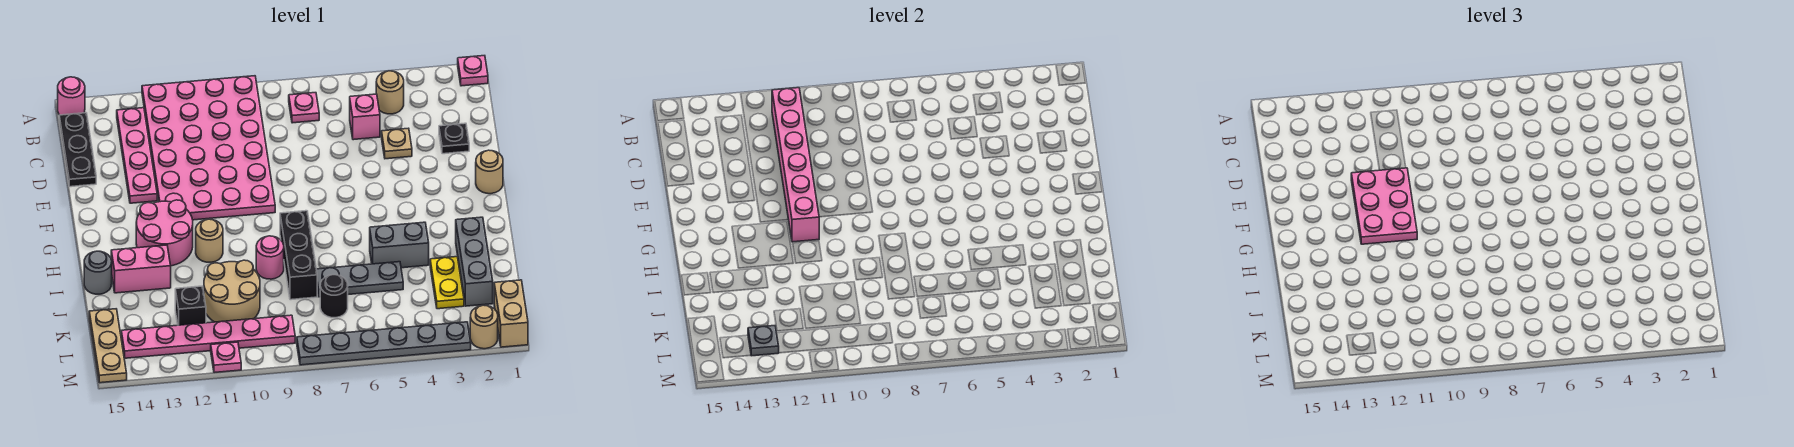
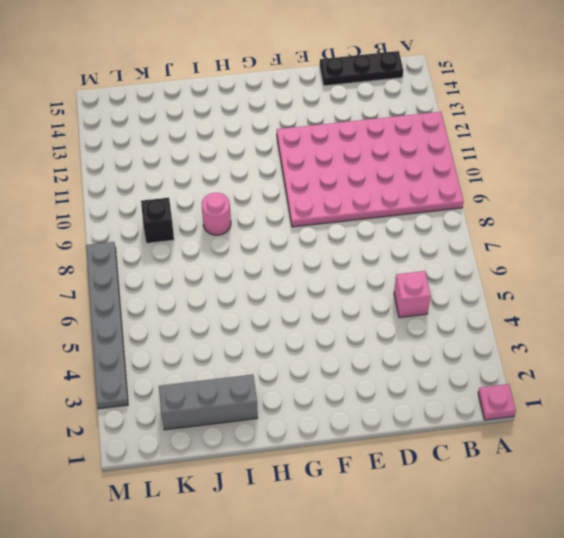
black brick K9 level 1 -> black brick K12 level 1
none -> pink round brick A15 level 1
none -> tan round brick B4 level 1
none -> pink plate B7 level 1
none -> pink plate B13:E13 level 1

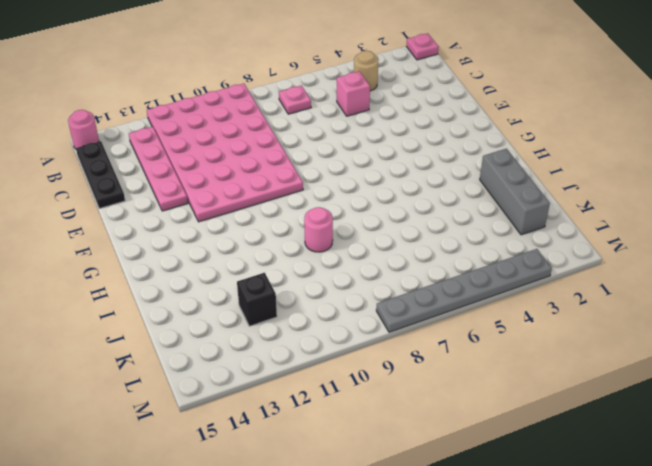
none -> black plate D2 level 1
none -> tan plate D4 level 1
none -> tan round brick F1 level 1
none -> pink round brick G12:H13 level 1

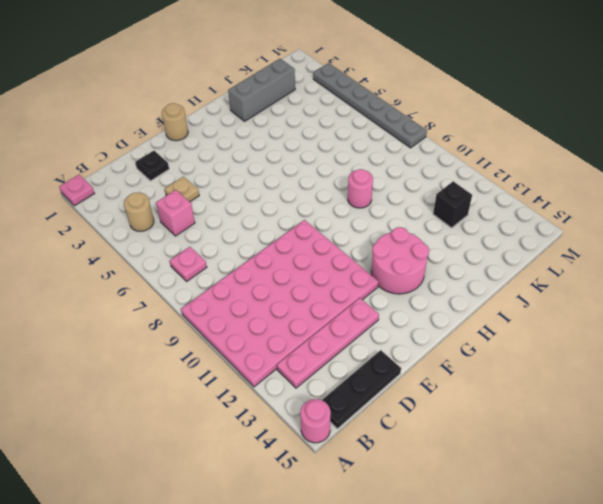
none -> black brick H8:J8 level 1
none -> tan round brick H11 level 1
none -> grey brick I4:I5 level 1
none -> pink brick I13:I14 level 1

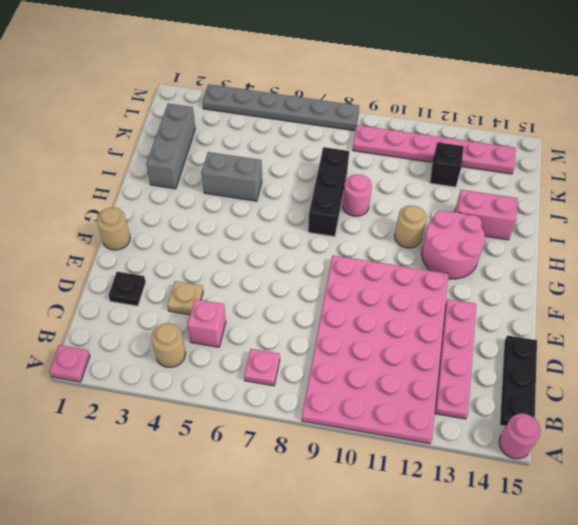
none -> grey round brick I15 level 1
none -> yellow plate J3:K3 level 1
none -> grey plate J5:J7 level 1
none -> tan round brick J10:K11 level 1

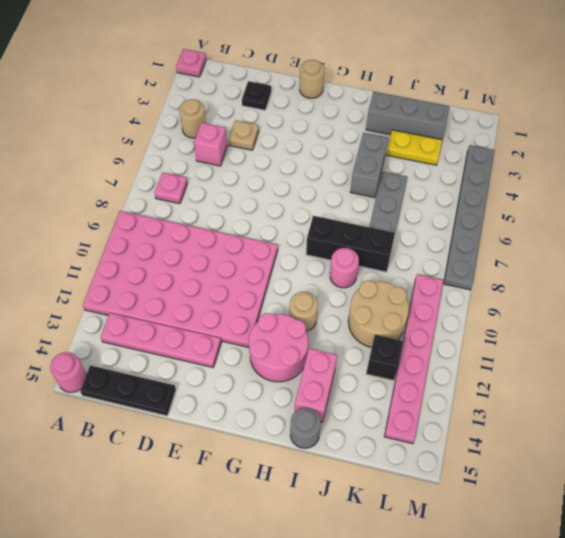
none -> black round brick K7 level 1
none -> tan plate K15:M15 level 1
none -> tan brick L1:M1 level 1
none -> tan round brick M2 level 1

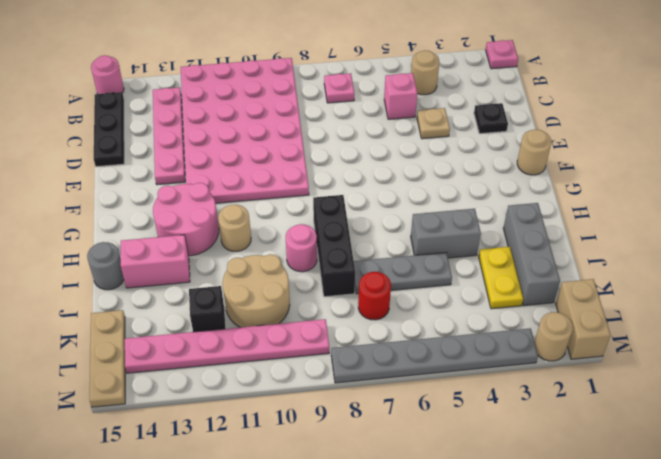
red round brick K7 level 1 -> black round brick K7 level 1
none -> pink plate M11 level 1
none -> pink brick B11:G11 level 2
none -> grey plate L13 level 2
none -> pink plate E11:G12 level 3

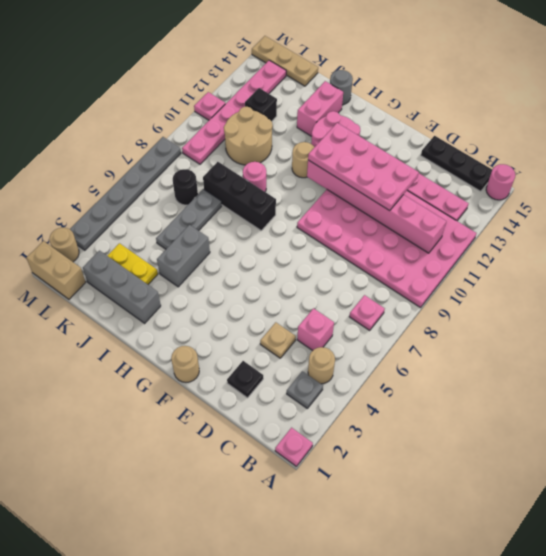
grey plate B3 level 1 -> grey plate L13 level 2
pink plate D11:G12 level 3 -> pink plate E11:G12 level 3

